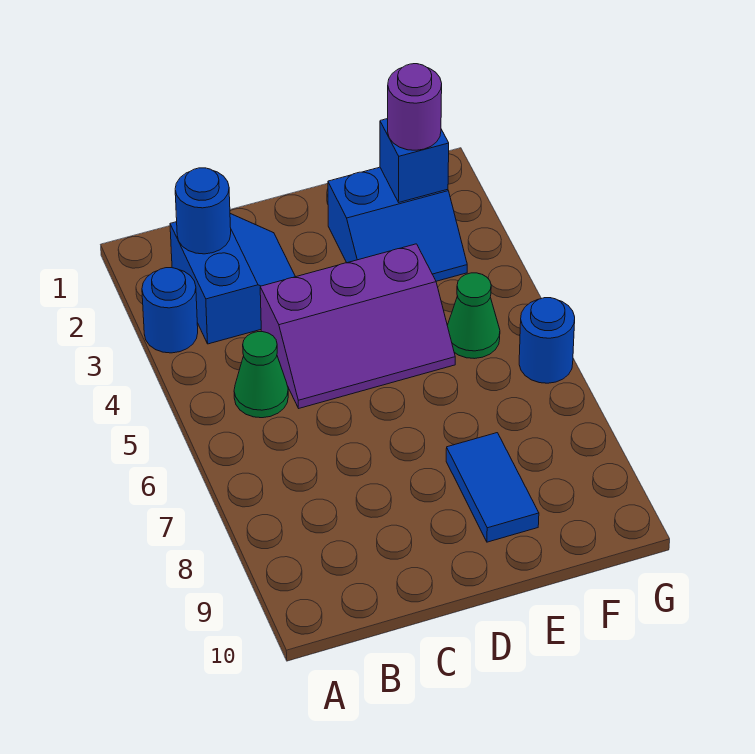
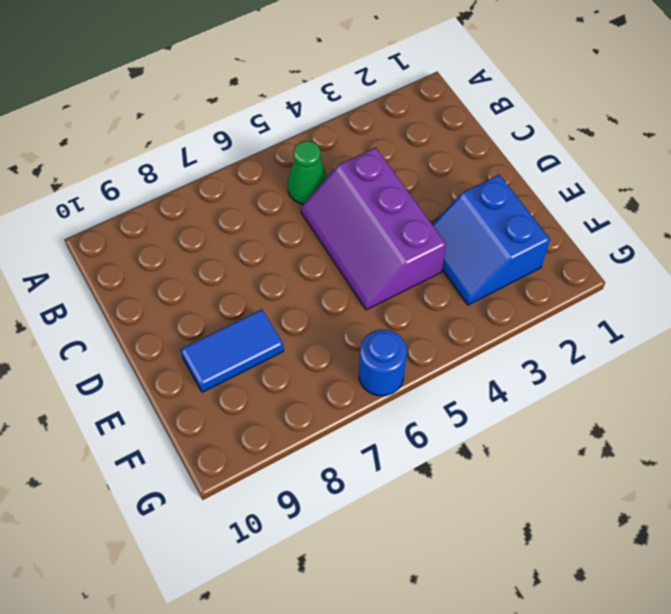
none -> blue round brick A3 level 1
none -> blue slope B2:C3 level 1 top B

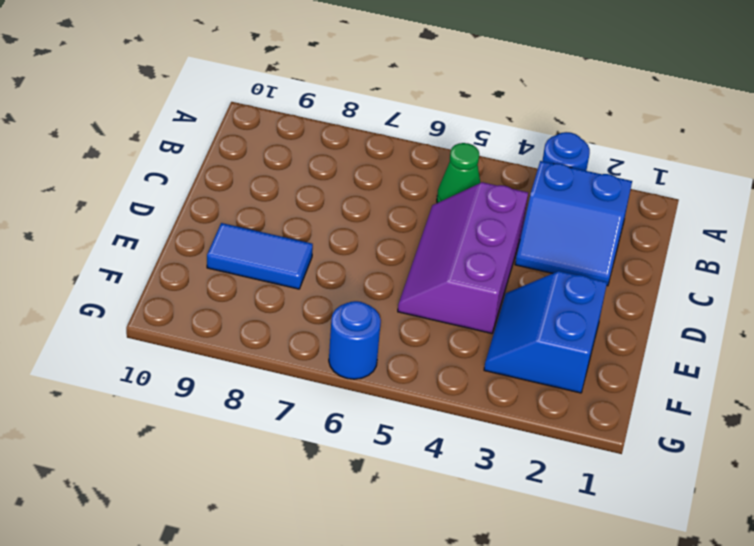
none -> green cone F5 level 1
none -> blue round brick B2 level 2

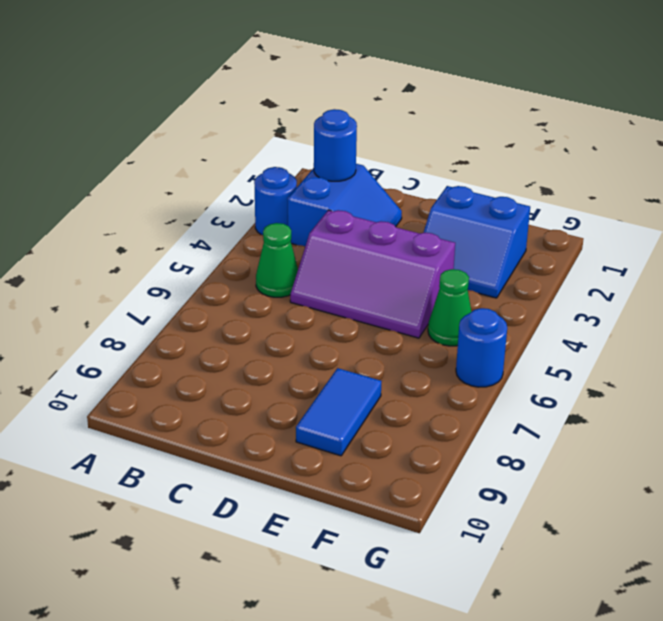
none -> blue brick F2 level 2
none -> purple round brick F2 level 3

